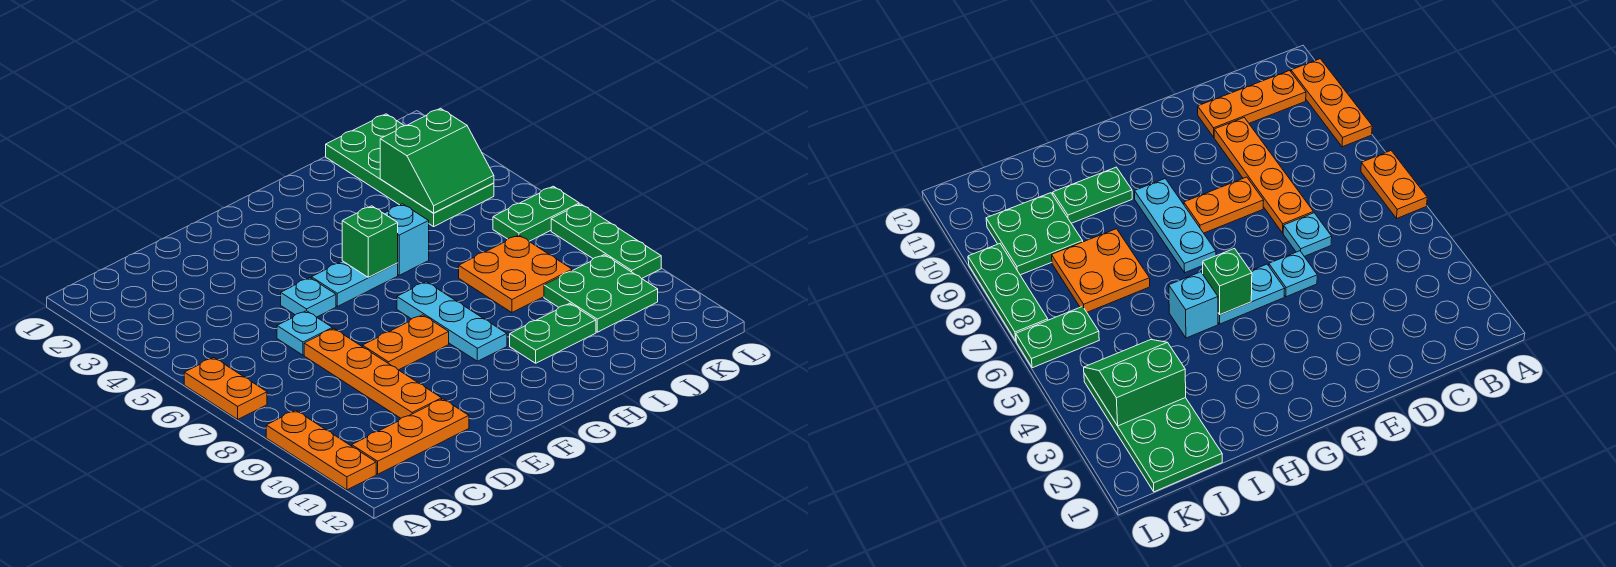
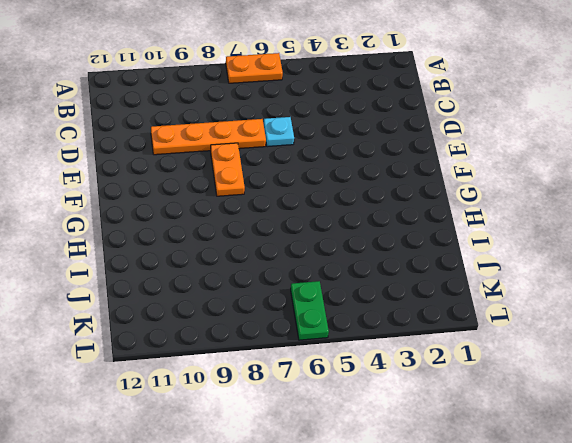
none -> orange plate A9:A11 level 1
none -> orange plate B11:D11 level 1
none -> cyan plate E5 level 1

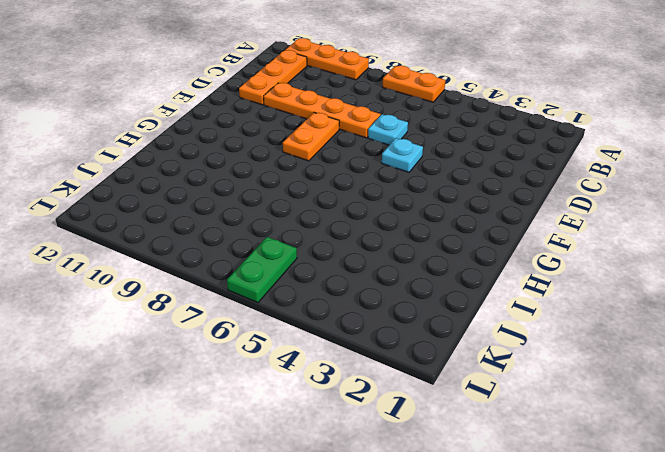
none -> cyan plate F5:G5 level 1
none -> cyan plate G7:G9 level 1
none -> cyan brick H5 level 1

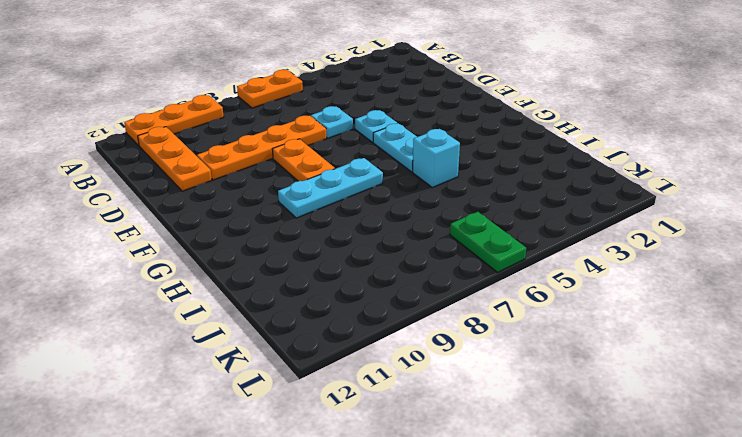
none -> green plate H10:I10 level 1
none -> orange plate I7:J8 level 1
none -> green plate J1:K4 level 1

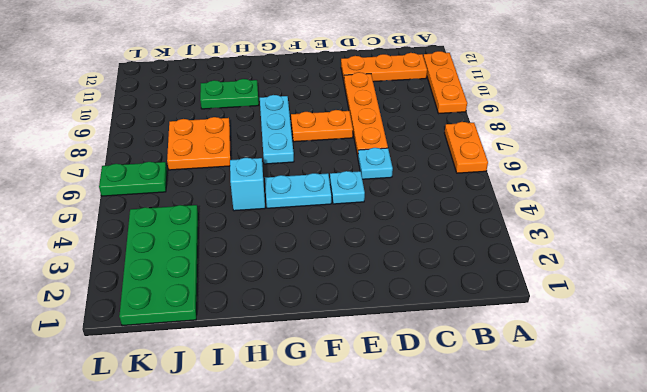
none -> green plate J9:K10 level 1
none -> green plate L7:L9 level 1
none -> green brick G5 level 2

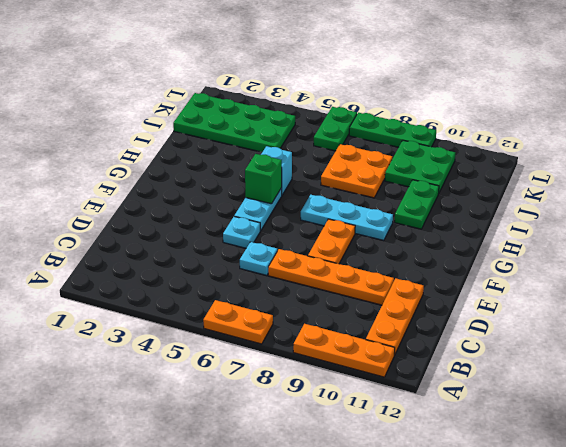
none -> green slope J3:K4 level 2 top 3

